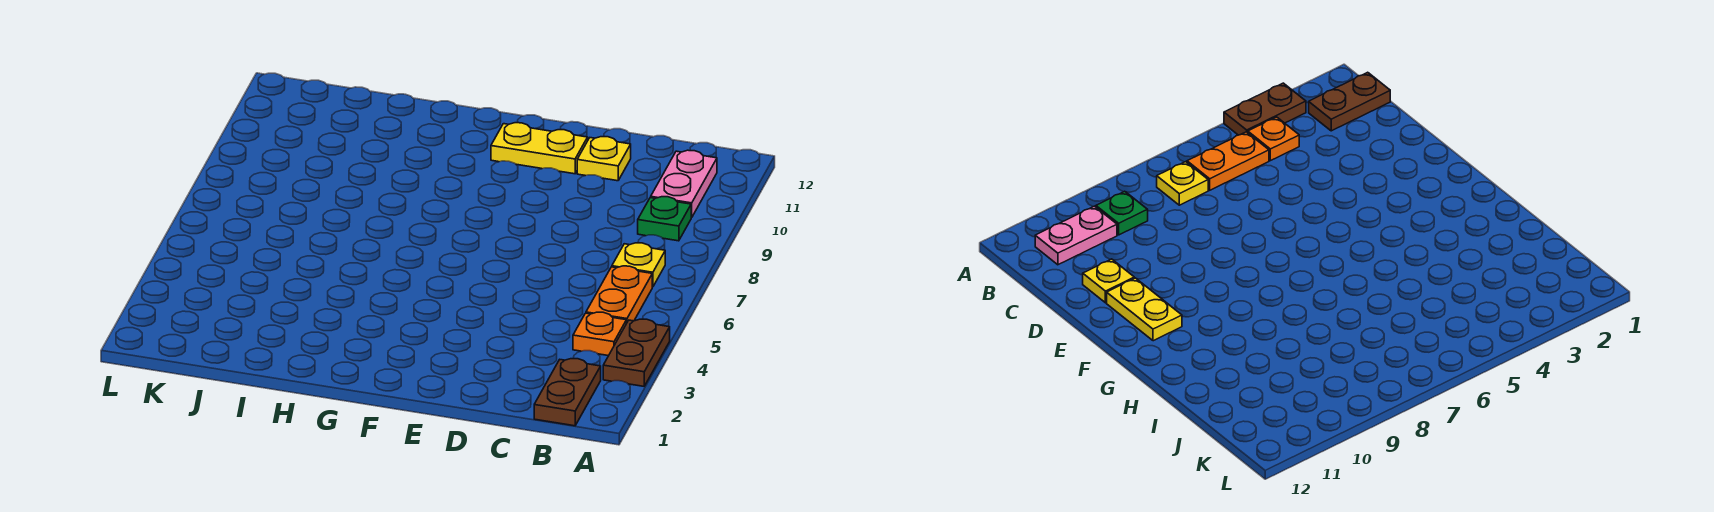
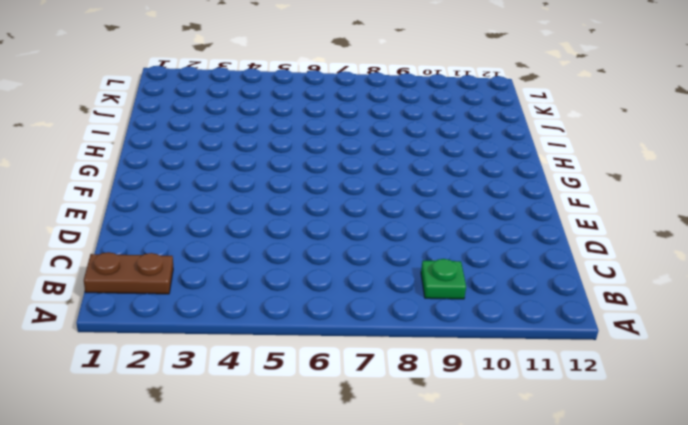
none -> brown plate A3:A4 level 1
none -> orange plate B4 level 1

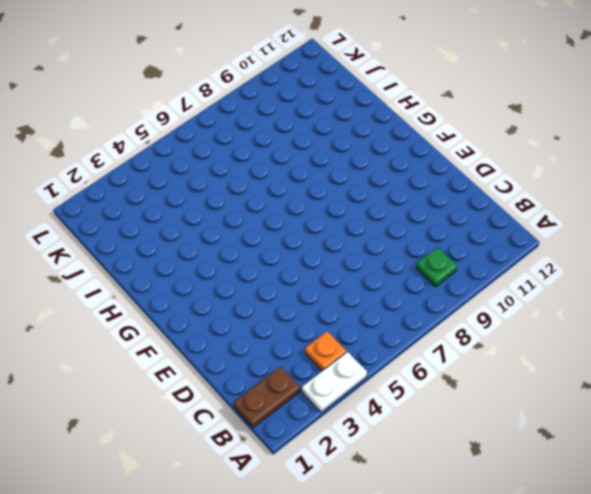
white plate A3:A4 level 1 -> brown plate A3:A4 level 1
none -> orange plate B5:B6 level 1
none -> yellow plate B7 level 1

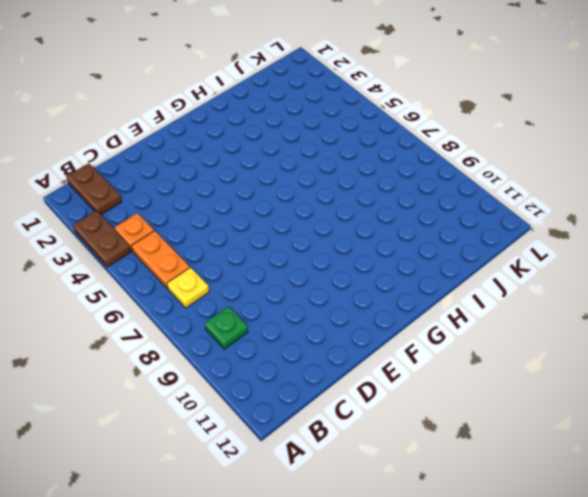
none -> pink plate B10:B11 level 1
none -> yellow plate D11 level 1

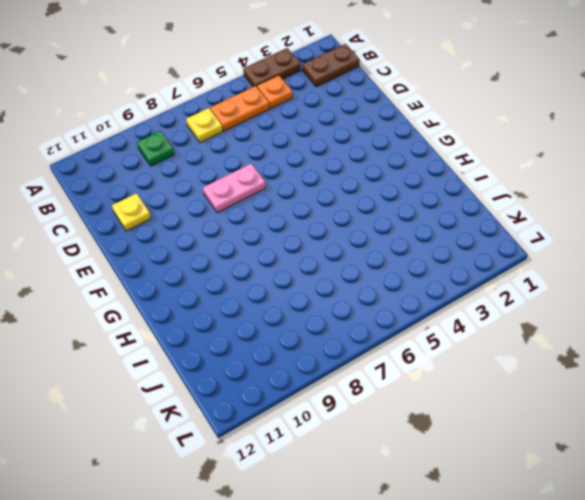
pink plate E7:E8 level 1 -> pink plate B10:B11 level 1
none -> yellow plate E11:F11 level 1

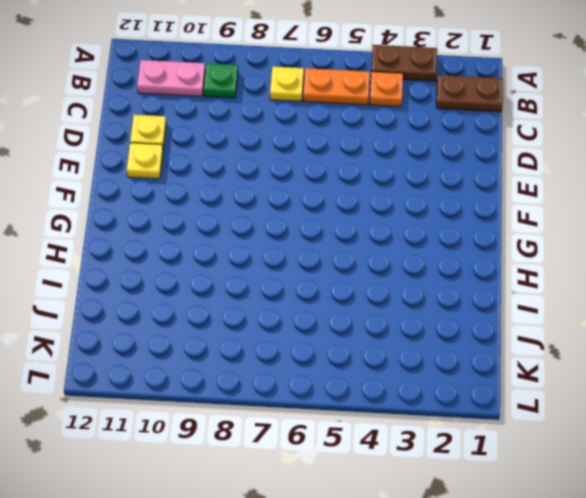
yellow plate E11 level 1 -> yellow plate E11:F11 level 1

